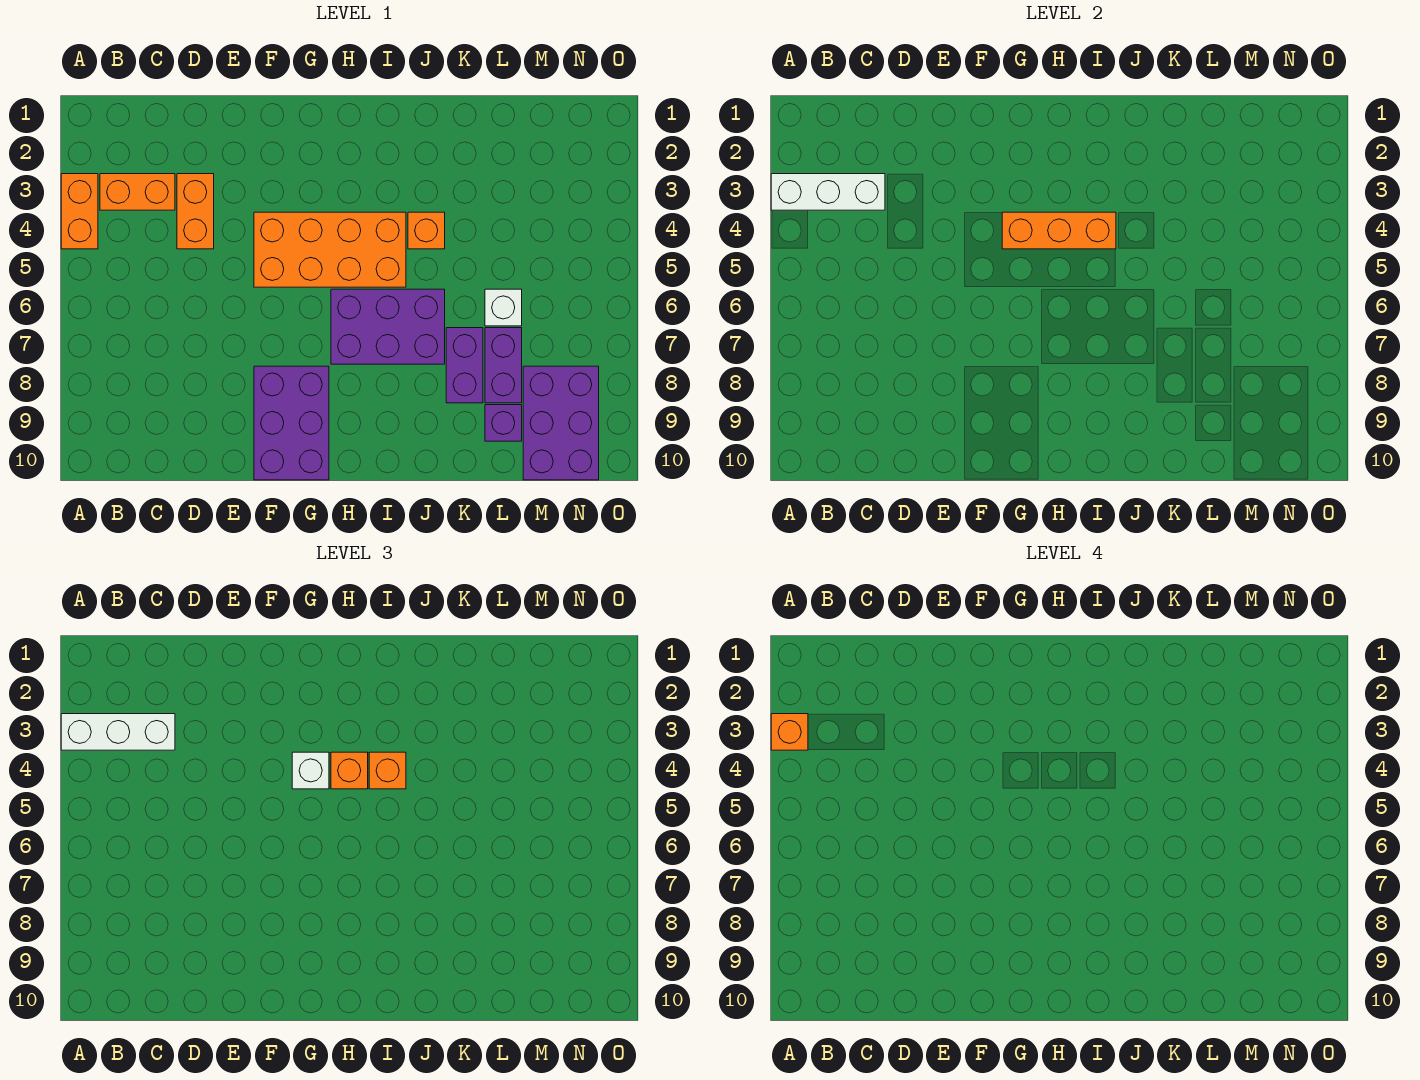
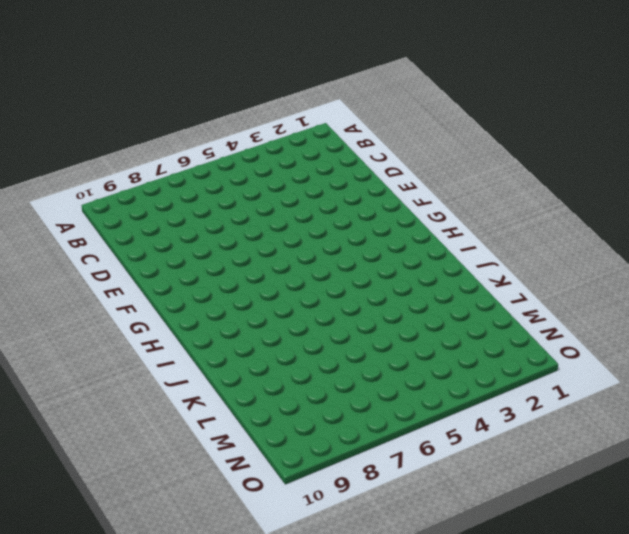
none -> orange brick A3:A4 level 1
none -> orange brick B3:C3 level 1
none -> orange brick D3:D4 level 1

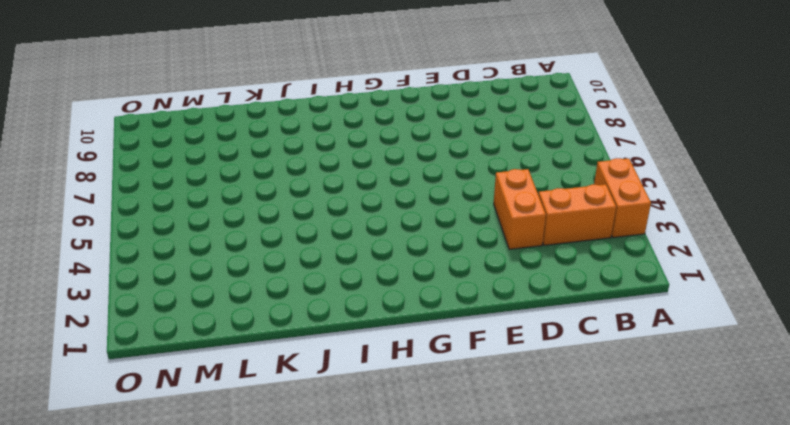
none -> orange brick F4:I5 level 1
none -> purple brick F8:G10 level 1
none -> purple brick H6:J7 level 1

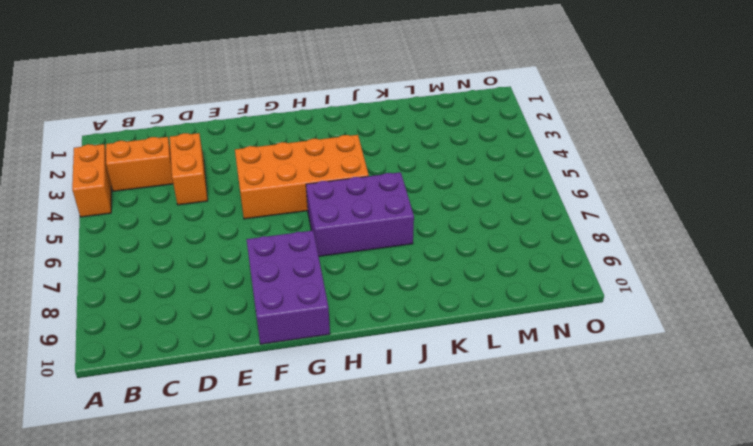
none -> orange brick J4 level 1
none -> purple brick K7:K8 level 1
none -> white brick L6 level 1

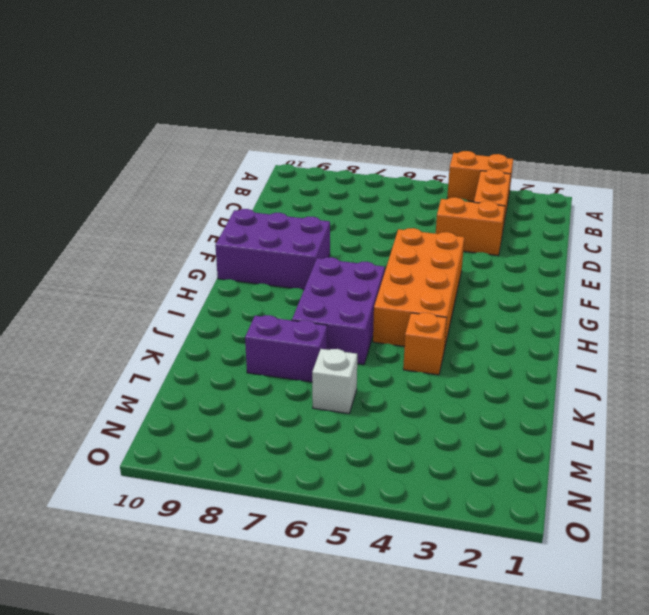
none -> purple brick L7:L8 level 1
none -> purple brick L9 level 1
none -> purple brick M8:N10 level 1

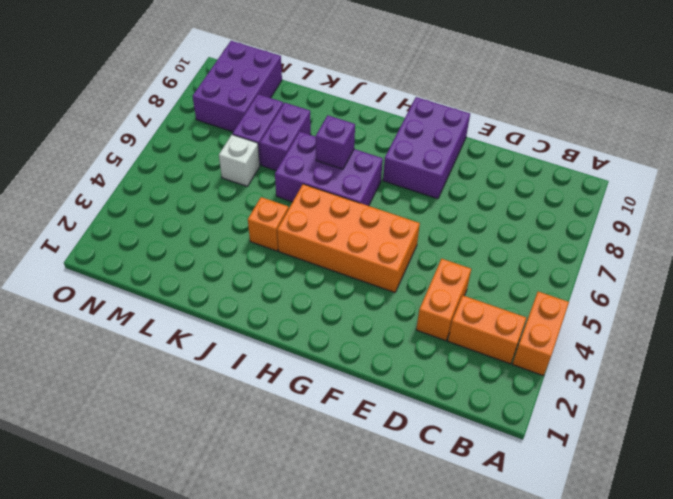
purple brick I7 level 2 -> purple brick L9 level 1
none -> white brick A3:C3 level 2
none -> orange brick G4:I4 level 2
none -> white brick A3:C3 level 3

